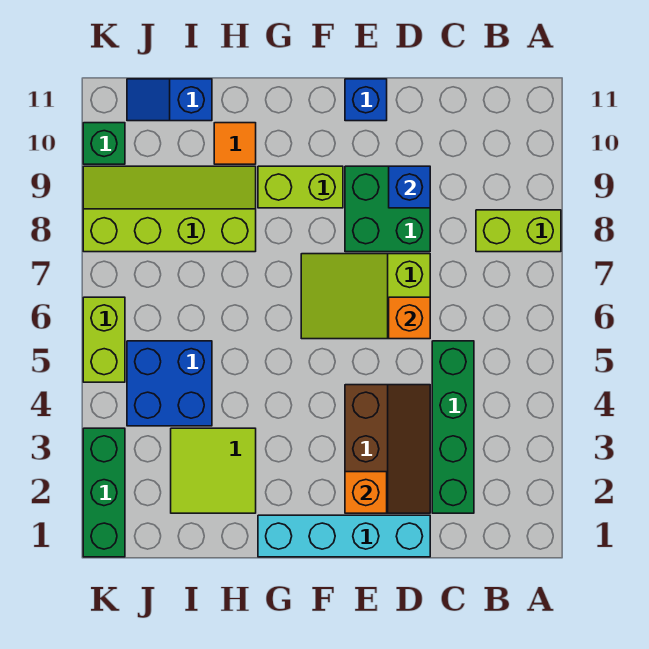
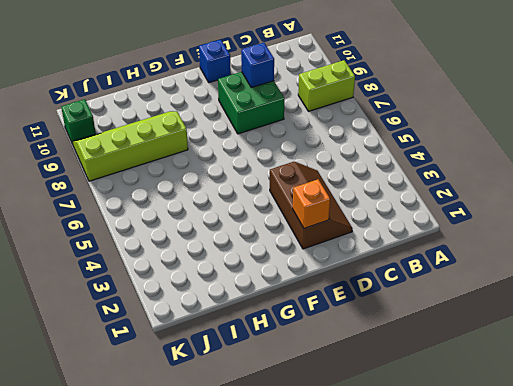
none -> green brick C2:C5 level 1
none -> cyan brick D1:G1 level 1
none -> lime slope D6:F7 level 1 top D

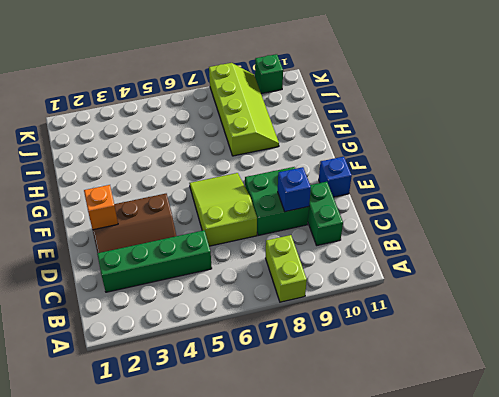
green brick C10:D10 level 1 -> none
none -> cyan brick D1:G1 level 1
none -> lime brick F9:G9 level 1
none -> lime tile H2:I3 level 1

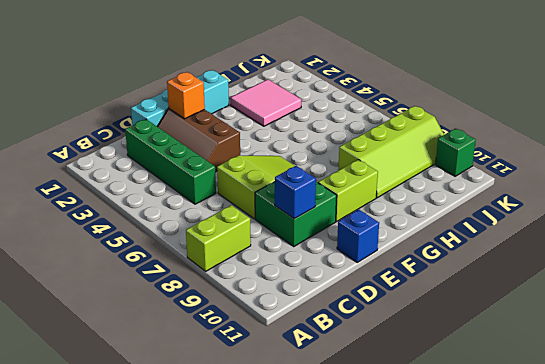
pink tile H2:I3 level 1 -> lime tile H2:I3 level 1
none -> orange tile H10 level 1
none -> blue brick I4:J5 level 1
none -> blue slope I11:J11 level 1 top I

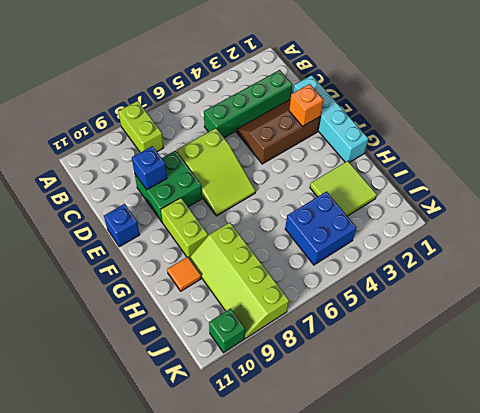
none -> blue slope I11:J11 level 1 top I
none -> green brick K1:K3 level 1
none -> lime brick K5:K6 level 1

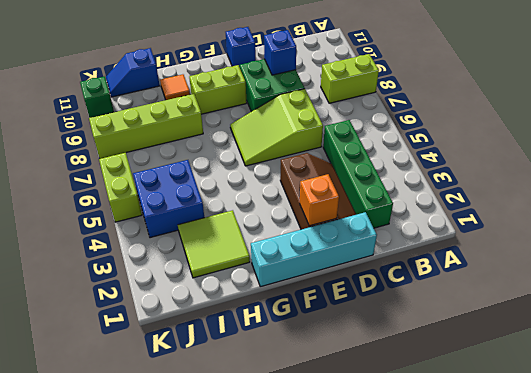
none -> green brick K1:K3 level 1
none -> orange brick D6 level 2

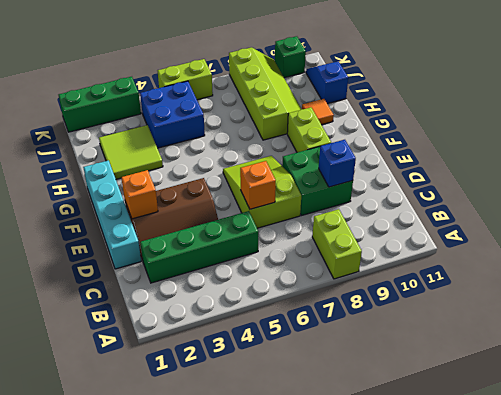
none -> blue brick E11 level 1

